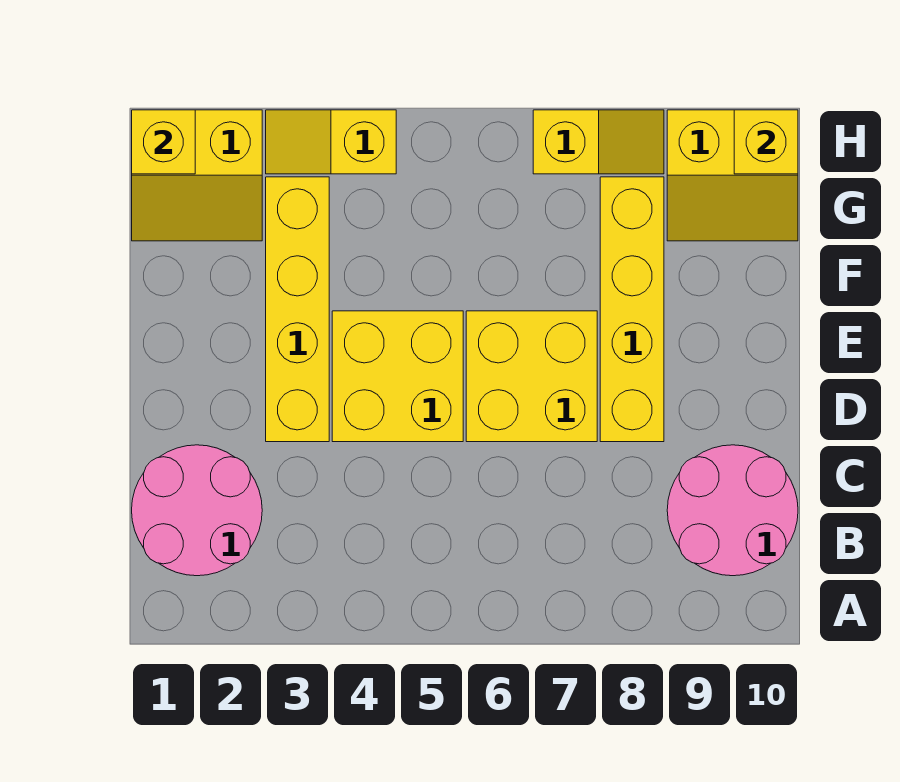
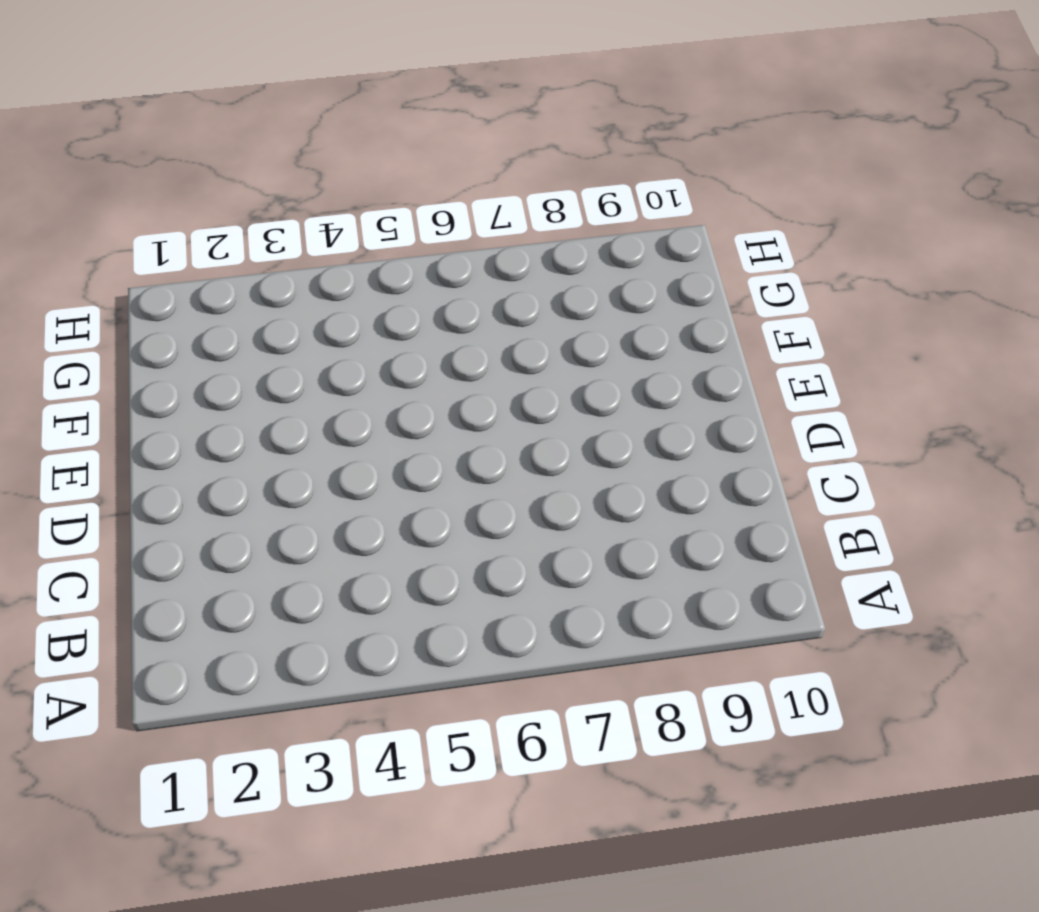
none -> pink round brick B1:C2 level 1
none -> pink round brick B9:C10 level 1
none -> yellow brick D3:G3 level 1

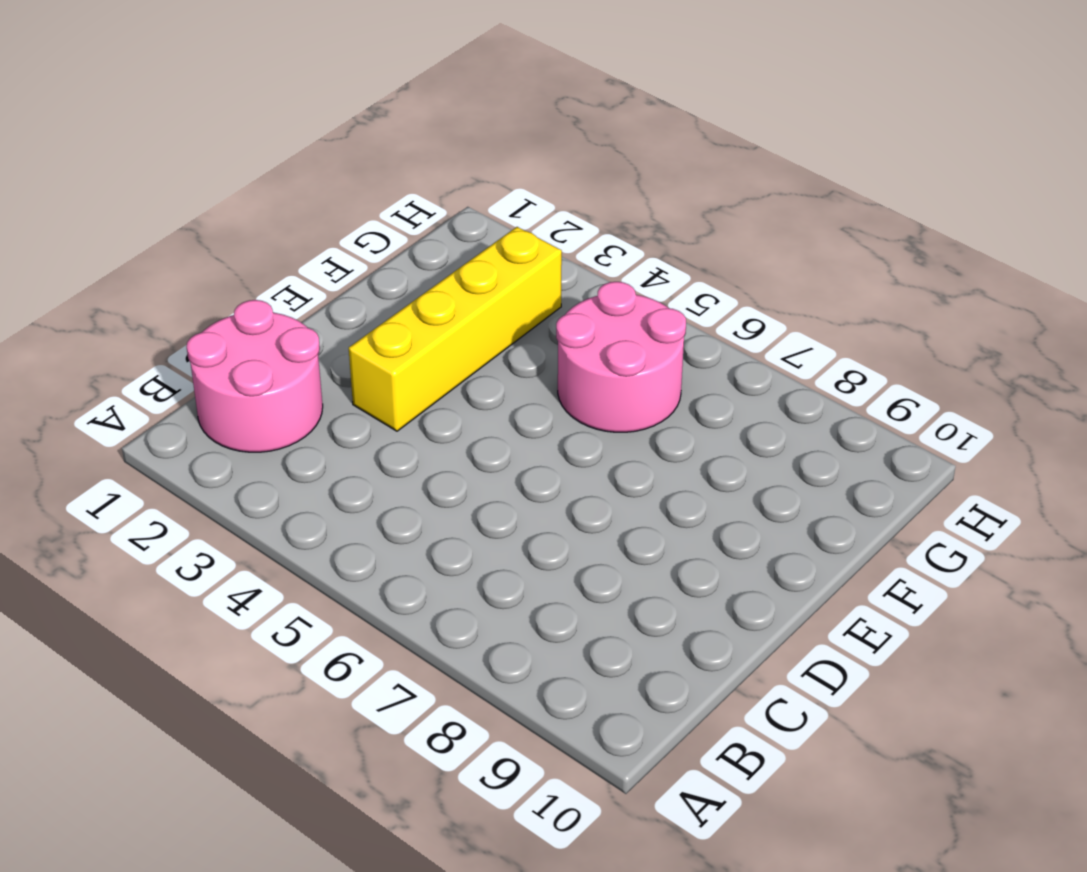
pink round brick F5:G6 level 1 -> pink round brick B9:C10 level 1
none -> yellow brick D4:E5 level 1
none -> yellow brick D6:E7 level 1
none -> yellow brick D8:G8 level 1

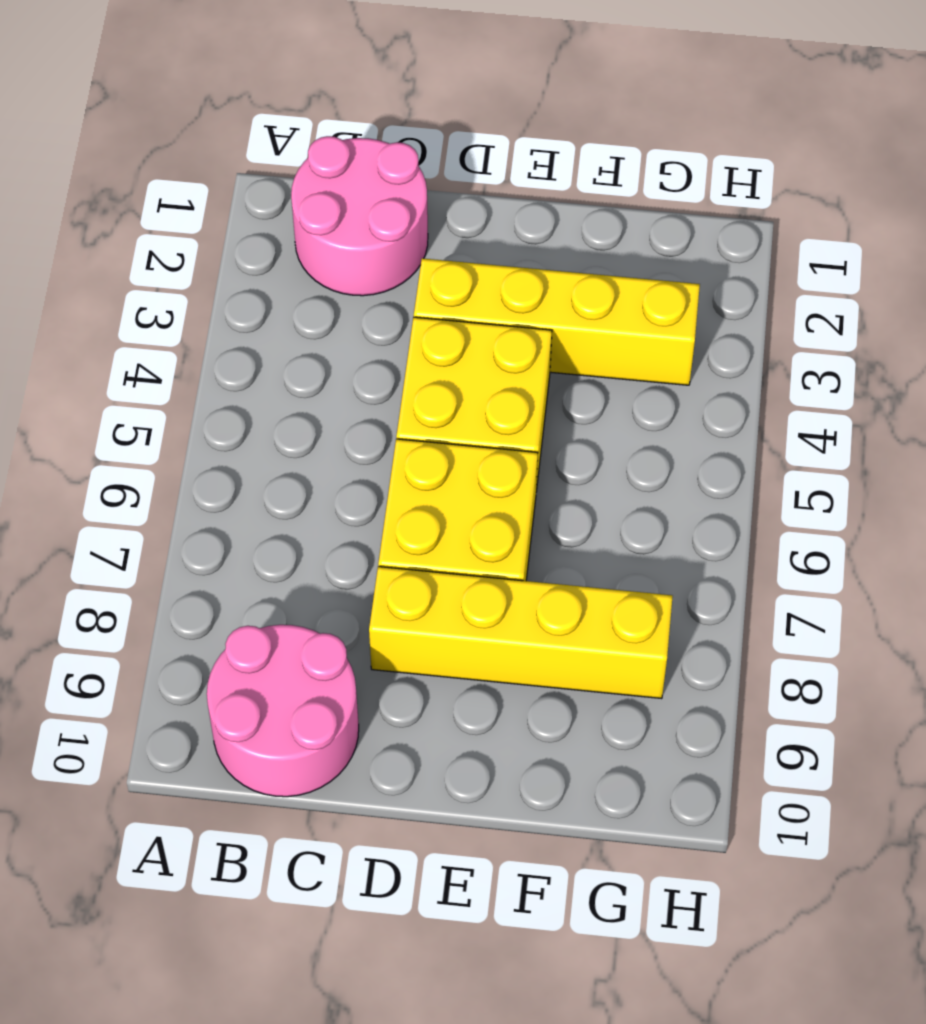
none -> yellow slope G1:H2 level 1 top H
none -> yellow slope G9:H10 level 1 top H
none -> yellow slope H3:H4 level 1 top 4

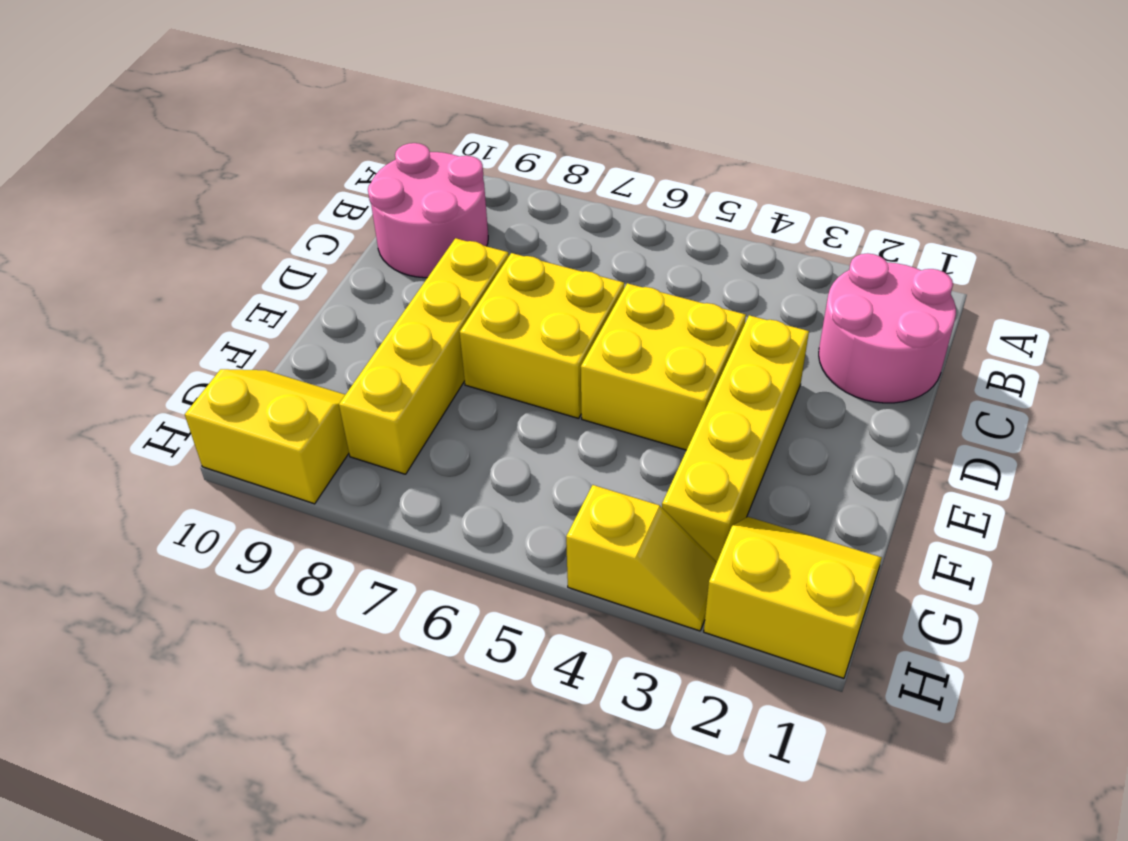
none -> yellow slope H7:H8 level 1 top 7
none -> yellow brick H1 level 2
none -> yellow brick H10 level 2

